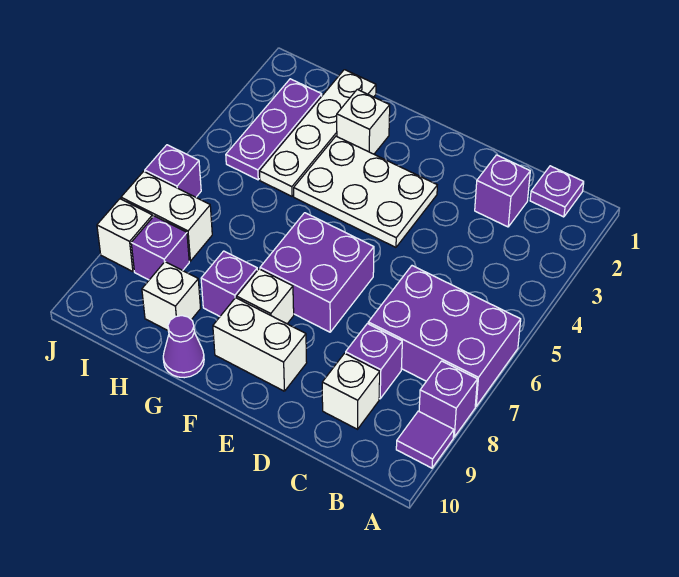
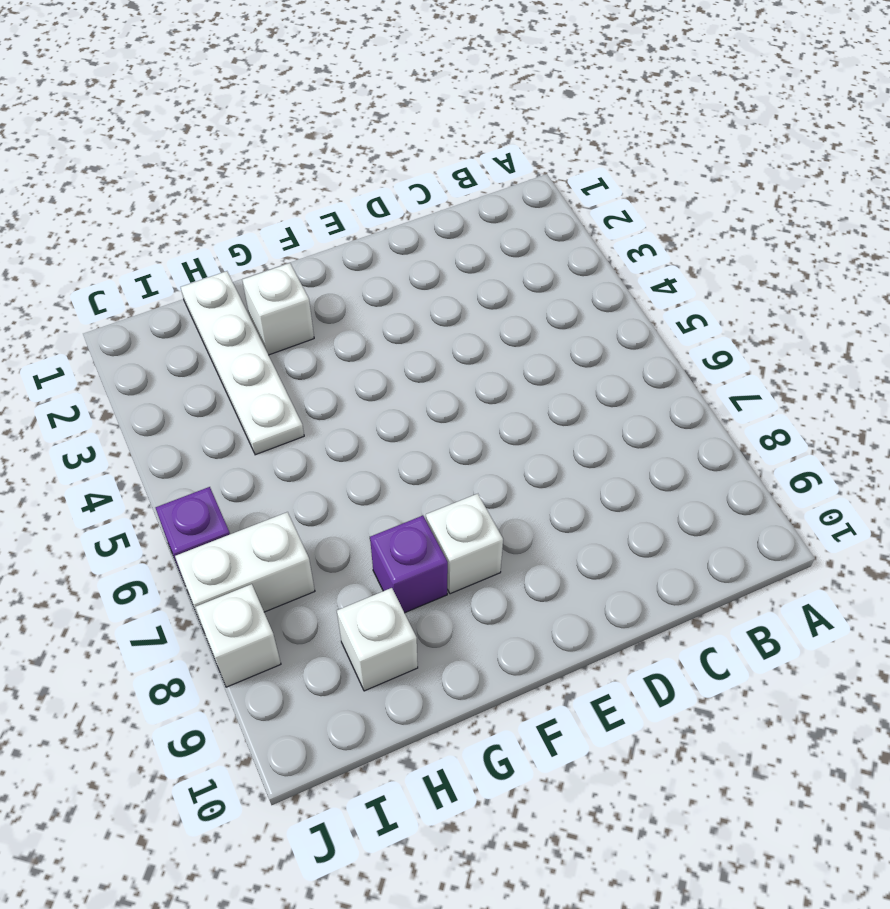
none -> purple brick A6:C7 level 1
none -> purple brick A8 level 1
none -> purple tile A9 level 1

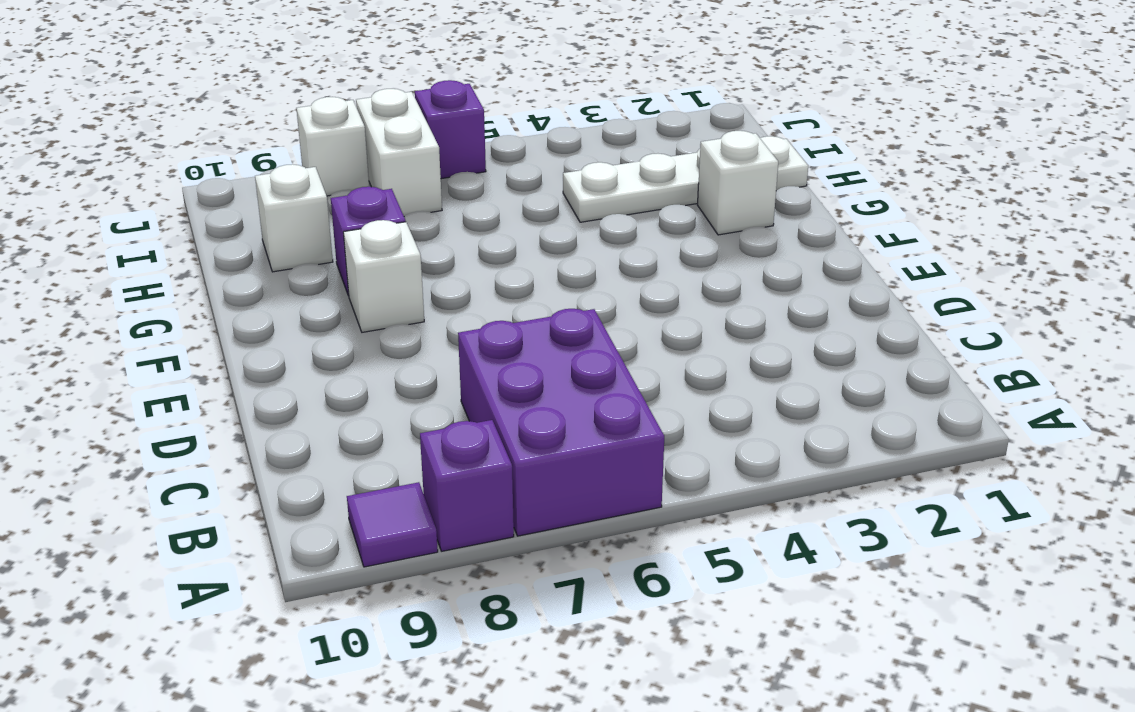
none -> purple plate B1 level 1
none -> purple brick C2 level 1
none -> purple brick C8 level 1

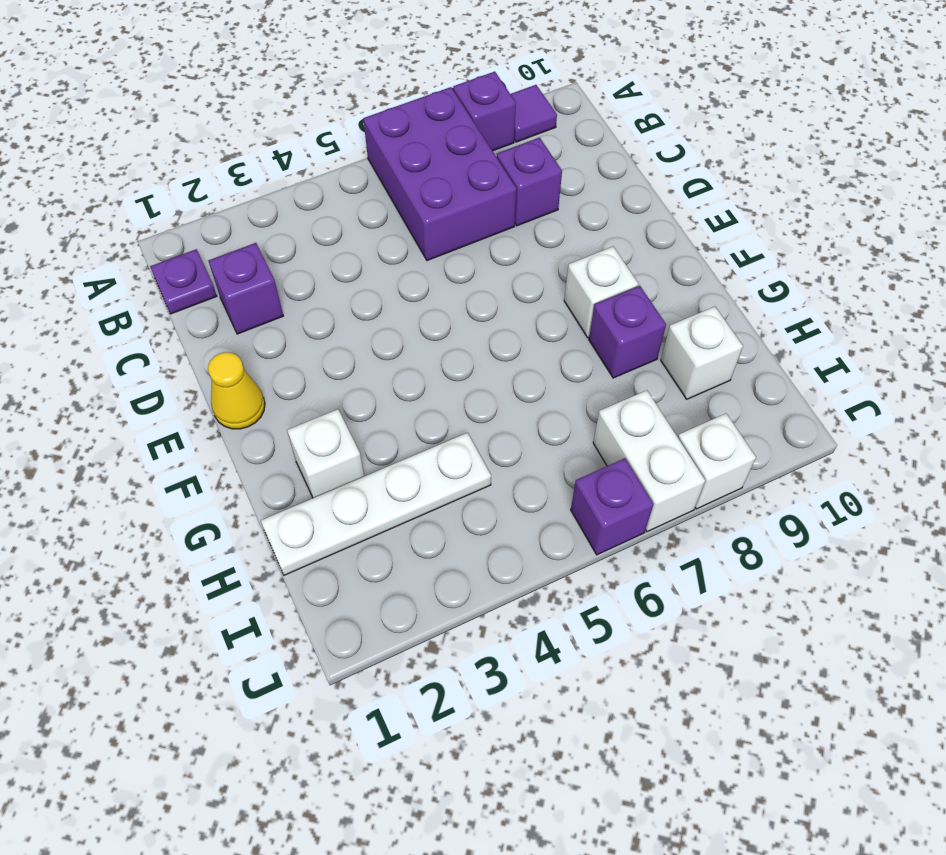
yellow cone E1 level 1 -> none
none -> white brick C9 level 1
none -> white plate E3:G4 level 1
none -> purple brick E6:F7 level 1

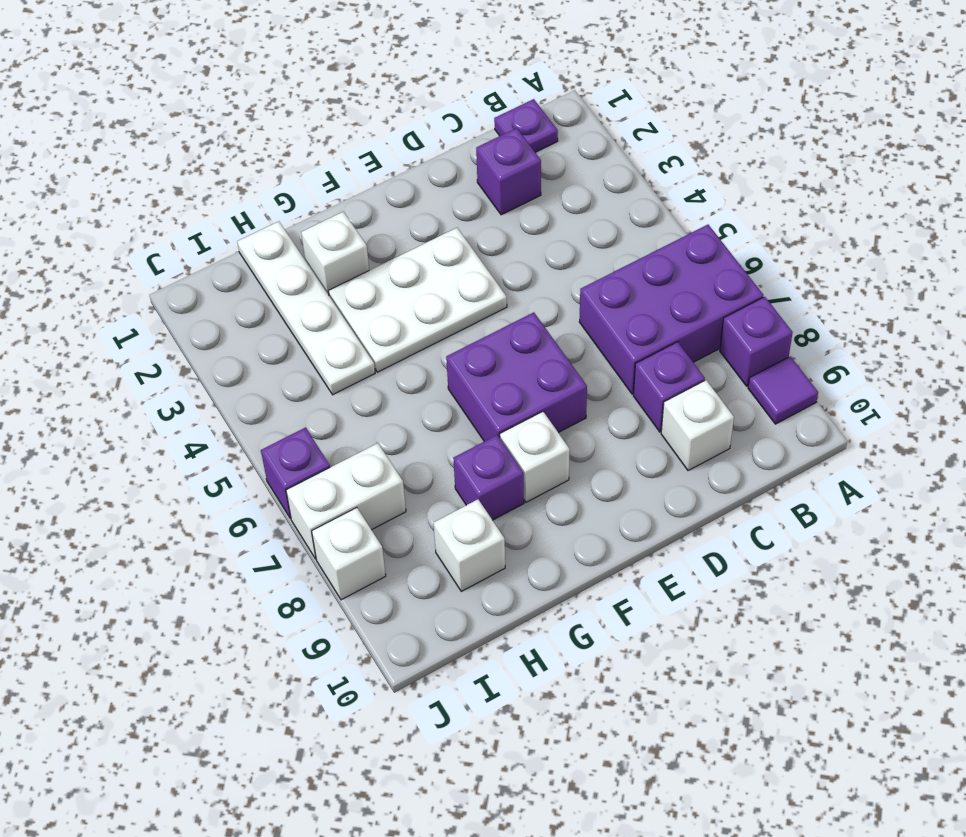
none -> white brick E9:F9 level 1
none -> purple cone G10 level 1
none -> purple plate I2:I4 level 1

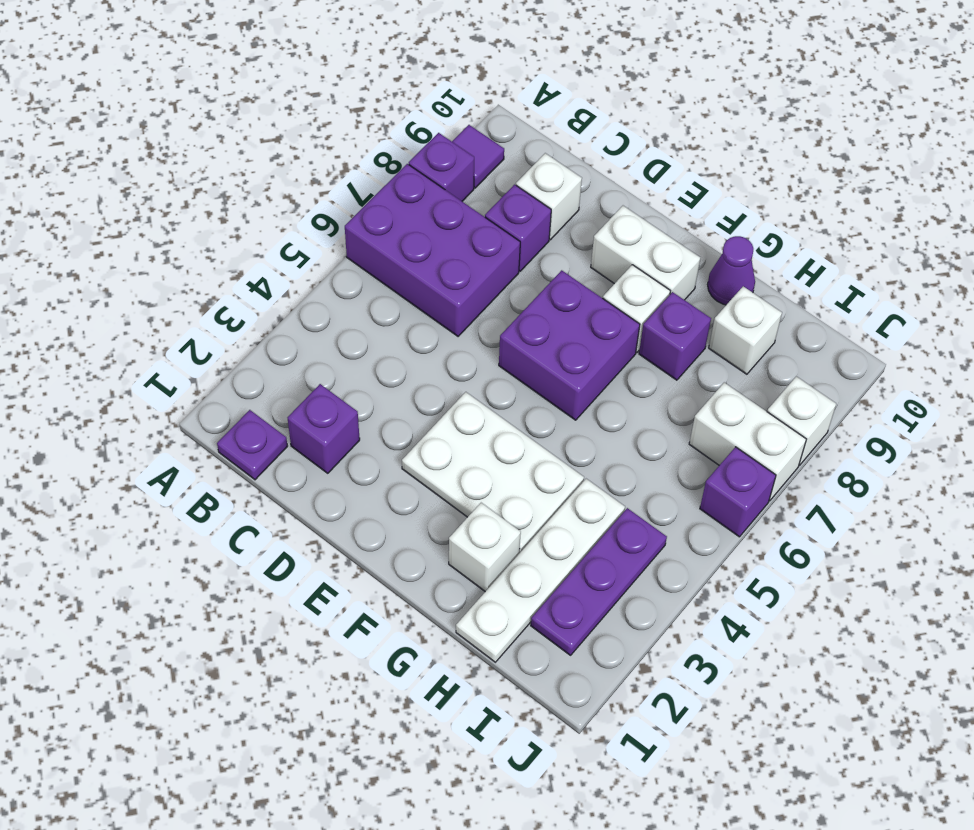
none -> purple brick I8 level 1

